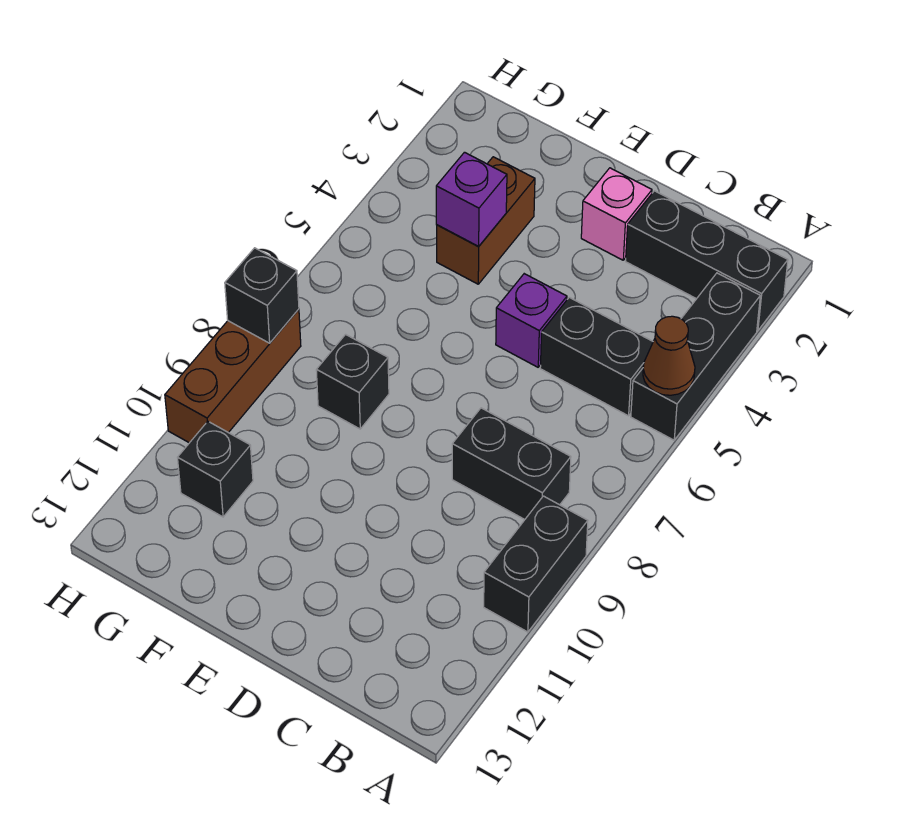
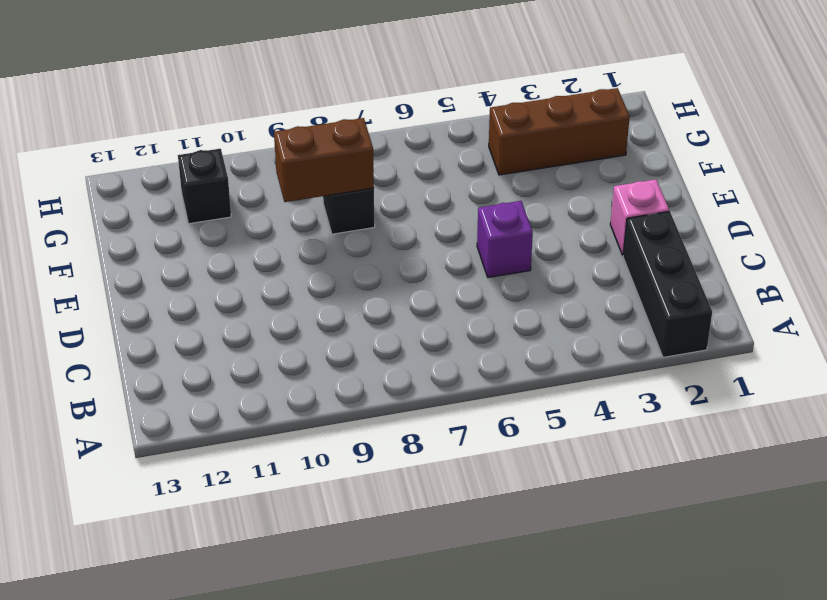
brown brick F8:F9 level 2 -> brown brick F3:F4 level 1
brown brick G2:G4 level 1 -> brown brick H8:H10 level 1
none -> black brick A3:A5 level 1
none -> black brick A9:A10 level 1
none -> black brick B5:C5 level 1

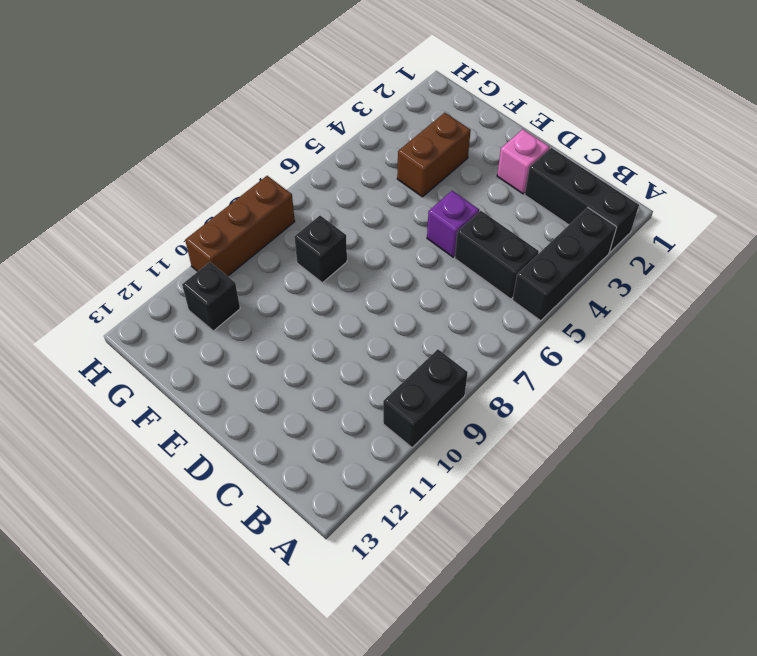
none -> black brick B8:C8 level 1
none -> brown cone A5 level 2
none -> purple brick F4 level 2

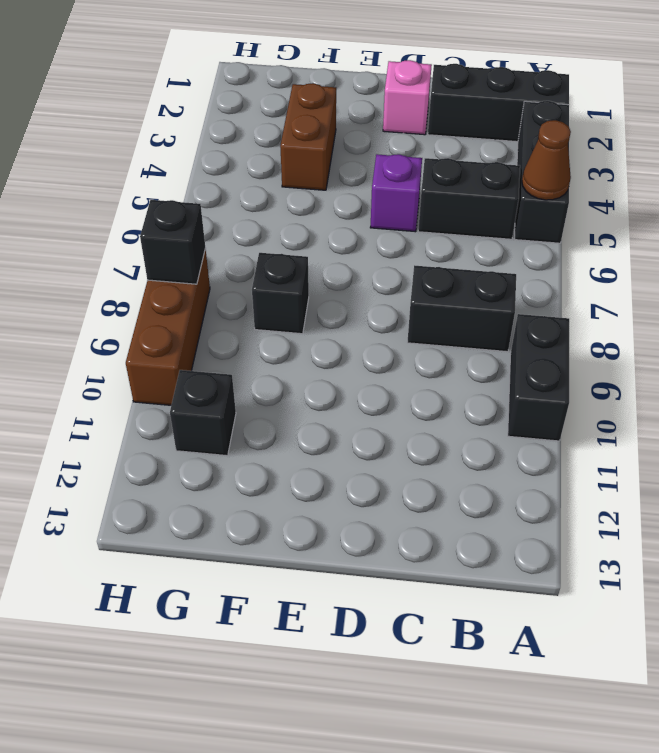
none -> purple brick F4 level 2

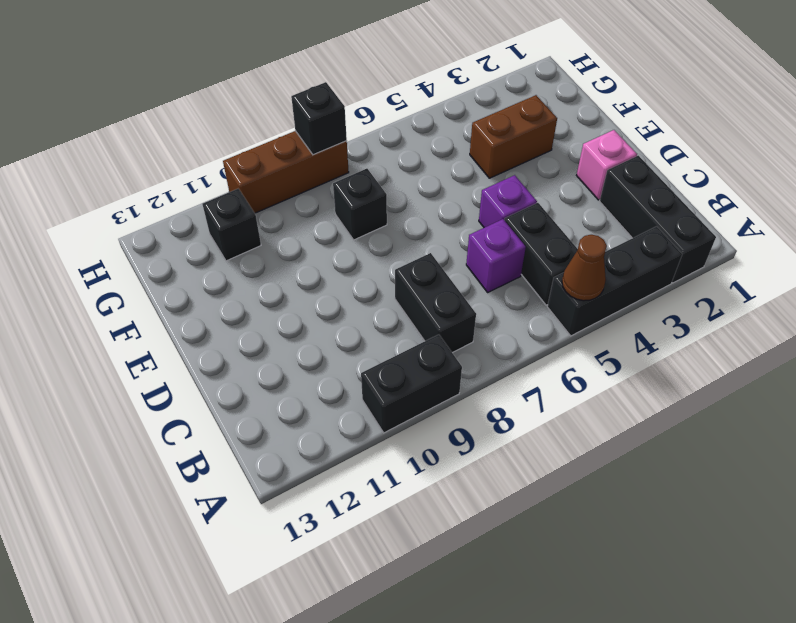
purple brick C6 level 1 -> purple brick F4 level 2

